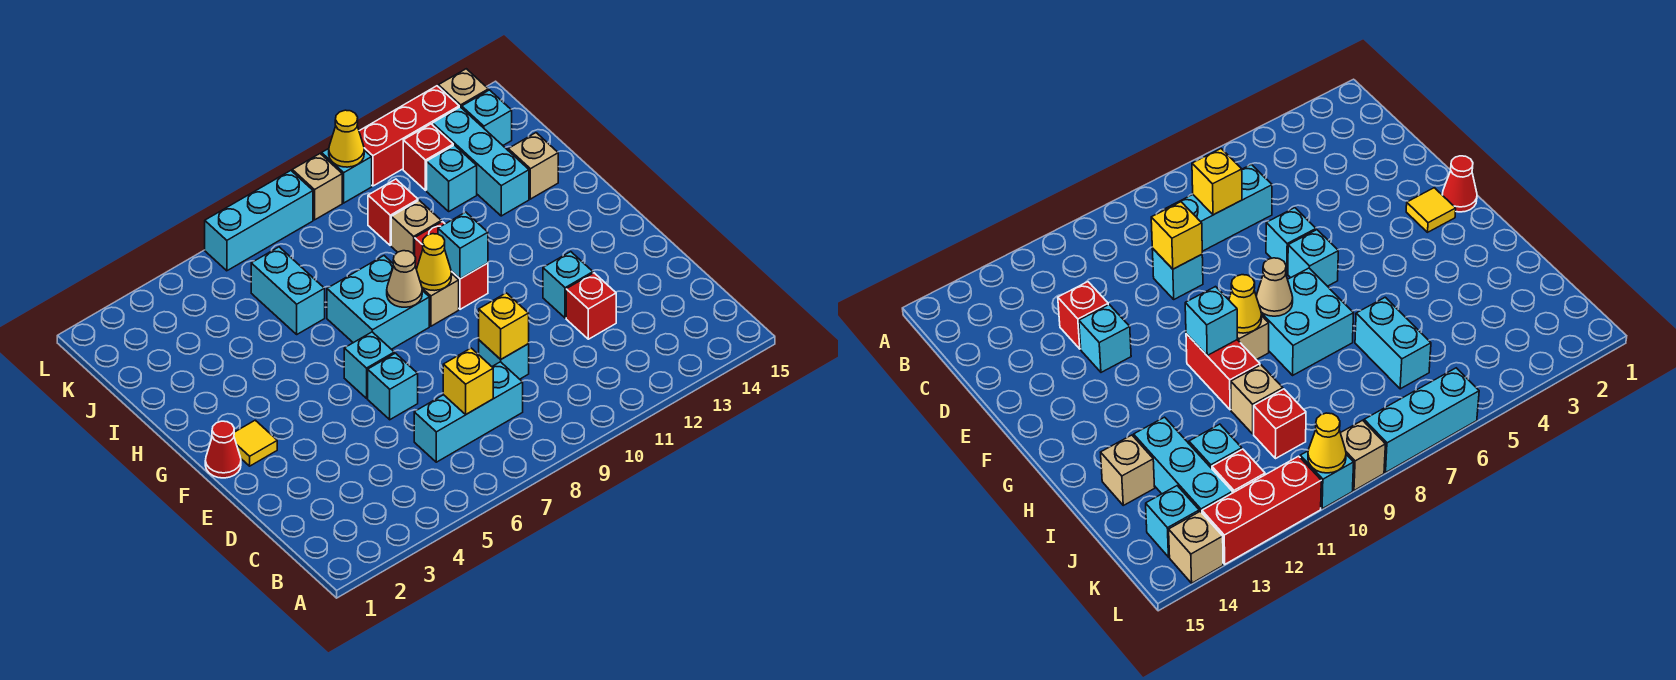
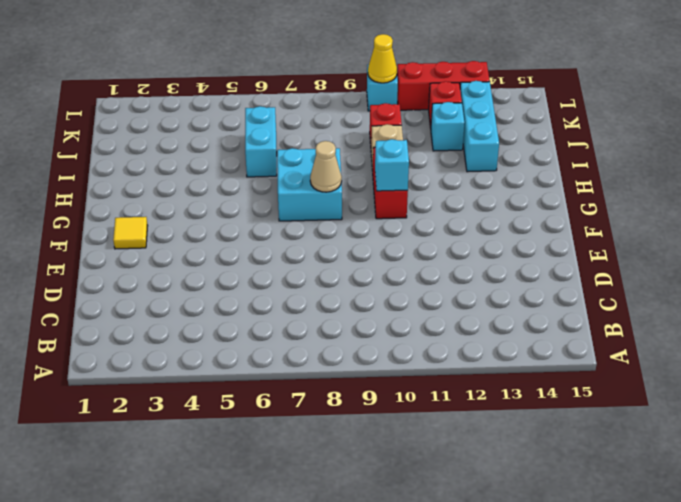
none -> cyan brick C6:C8 level 1
none -> cyan brick D9 level 1
none -> red brick D12 level 1
none -> cyan brick E6 level 1

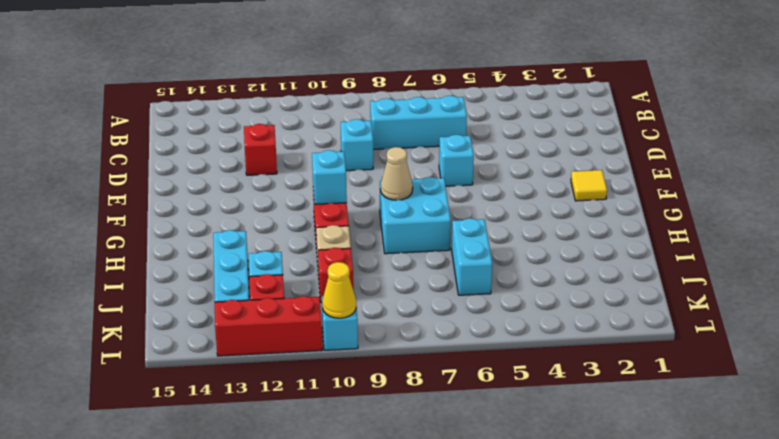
none -> cyan brick E12 level 1
none -> red cone F1 level 1
none -> cyan brick F6 level 1
none -> tan brick G9 level 1

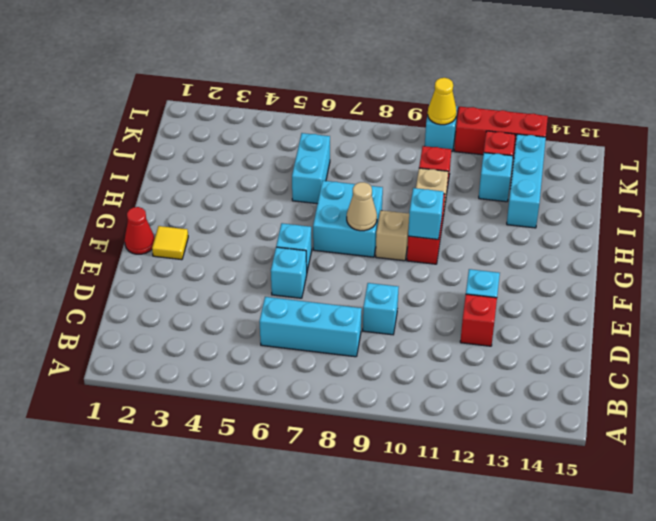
none -> tan brick I14 level 1
none -> cyan brick K14 level 1
none -> cyan brick L6:L8 level 1
none -> tan brick L9 level 1

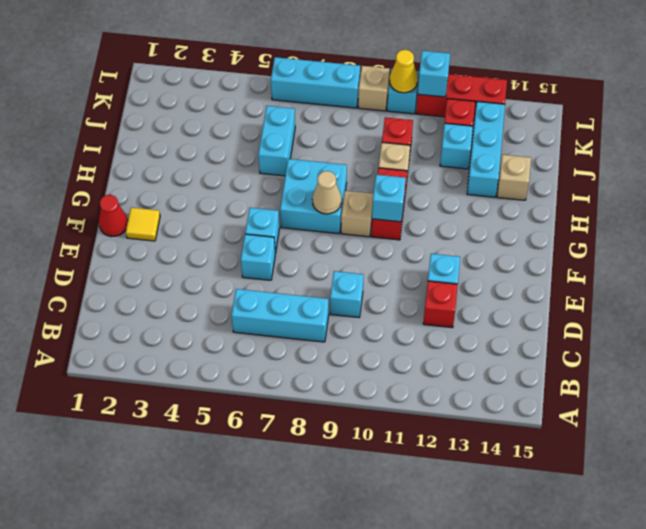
cyan brick L11 level 2 -> cyan brick K14 level 1
none -> tan brick L14 level 1
none -> yellow brick C7 level 2
none -> yellow brick D9 level 2
none -> yellow cone G9 level 2

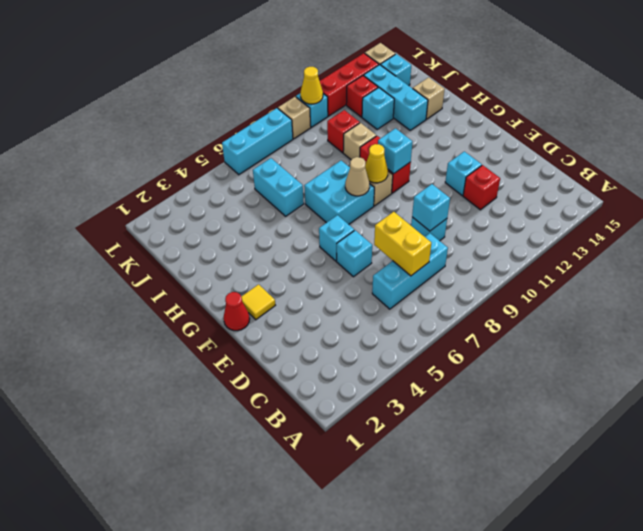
yellow brick C7:D7 level 2 -> yellow brick C7 level 2
cyan brick D9 level 2 -> yellow brick D9 level 2

